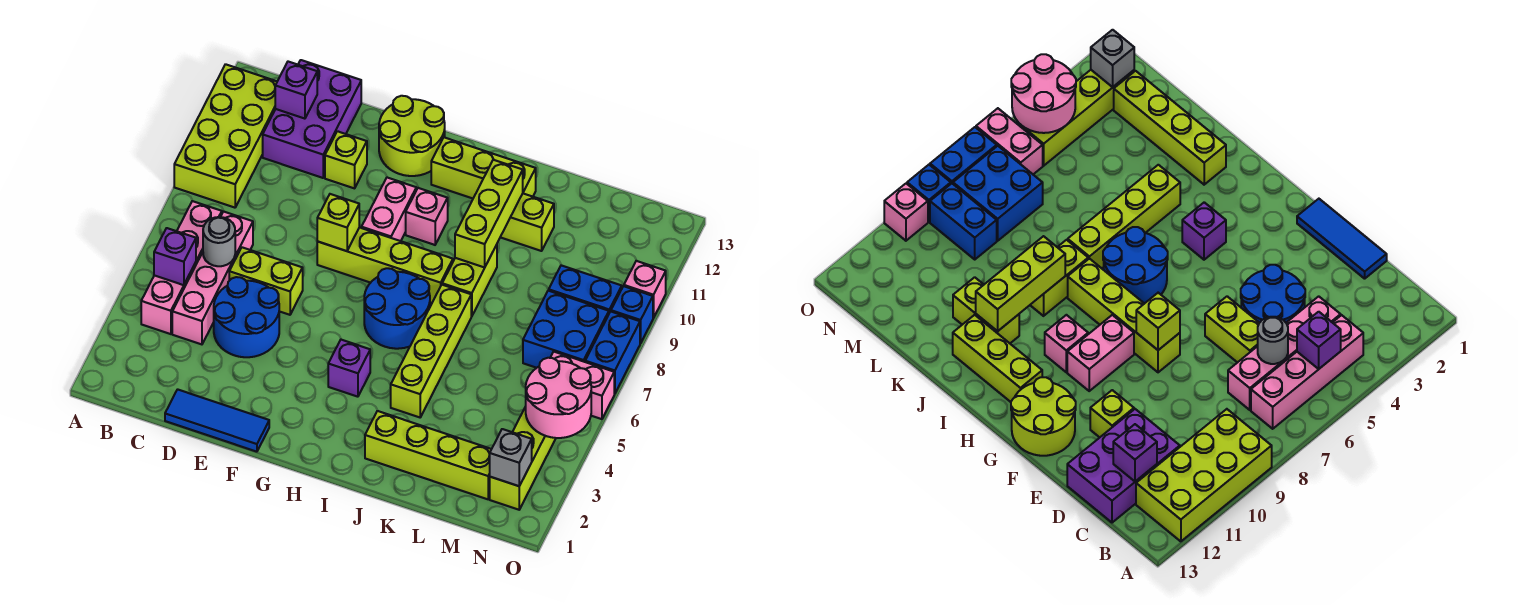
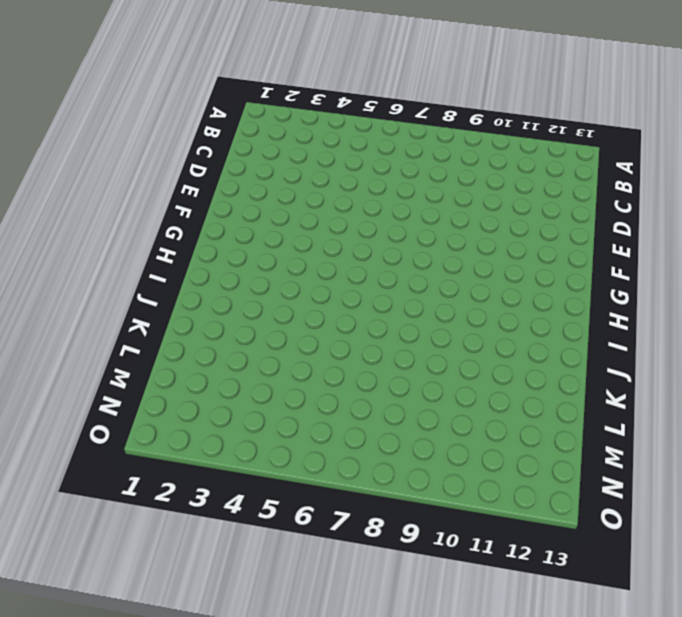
none -> lime brick A9:B12 level 1
none -> pink brick B4:B7 level 1
none -> pink brick C4:C7 level 1
none -> purple brick C11:D13 level 1

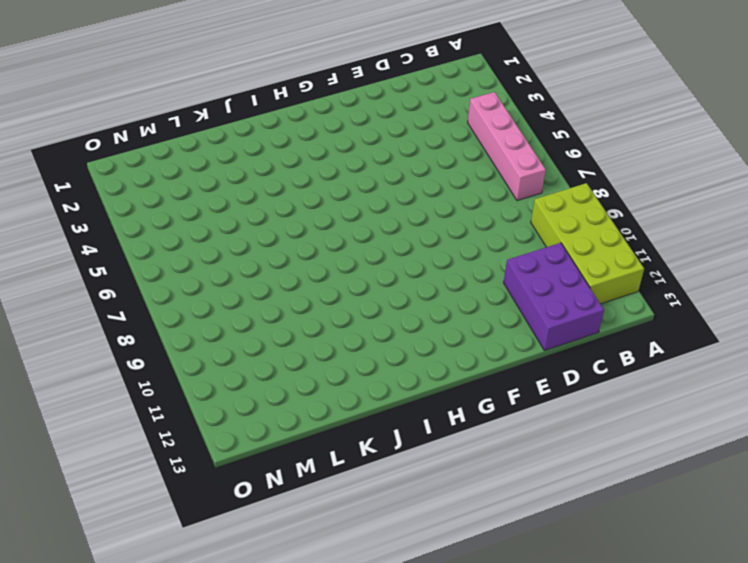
none -> pink brick C4:C7 level 1
none -> blue tile D1:F1 level 1
none -> blue round brick D4:E5 level 1
none -> lime brick D6:E6 level 1

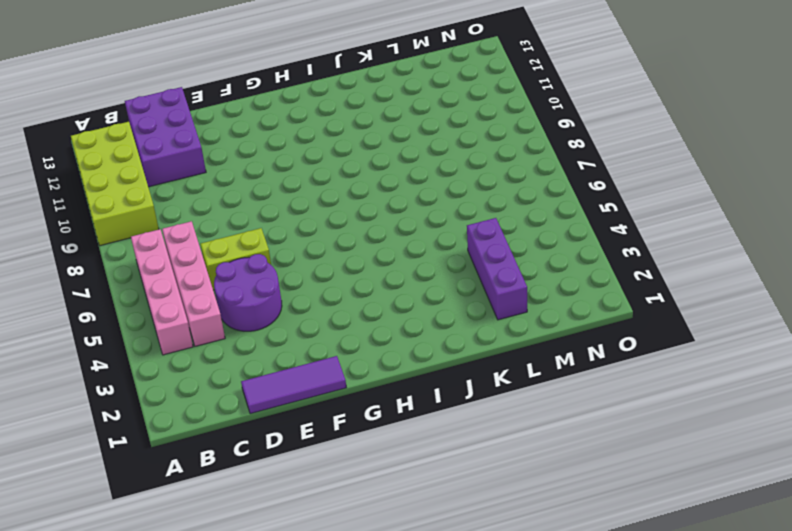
purple tile D1:F1 level 1 -> blue tile D1:F1 level 1
purple round brick D4:E5 level 1 -> blue round brick D4:E5 level 1
purple brick L2:L4 level 1 -> lime brick J2:M2 level 1
none -> lime brick E11 level 1
none -> lime brick F8:I8 level 1
none -> lime round brick F12:G13 level 1
none -> pink brick G9:G10 level 1

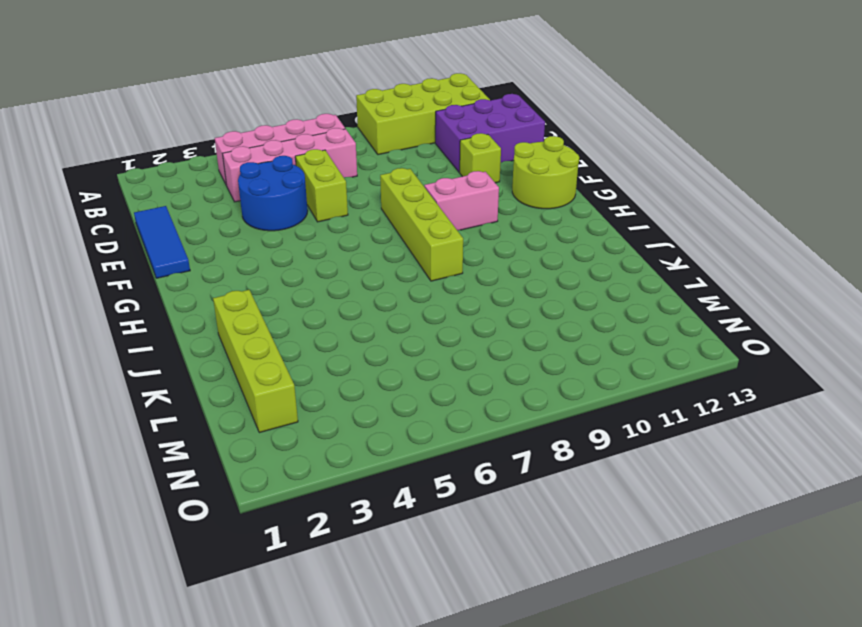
none -> purple brick H4 level 1
none -> blue round brick H6:I7 level 1
none -> pink brick H10 level 1
none -> lime brick H12:J12 level 1

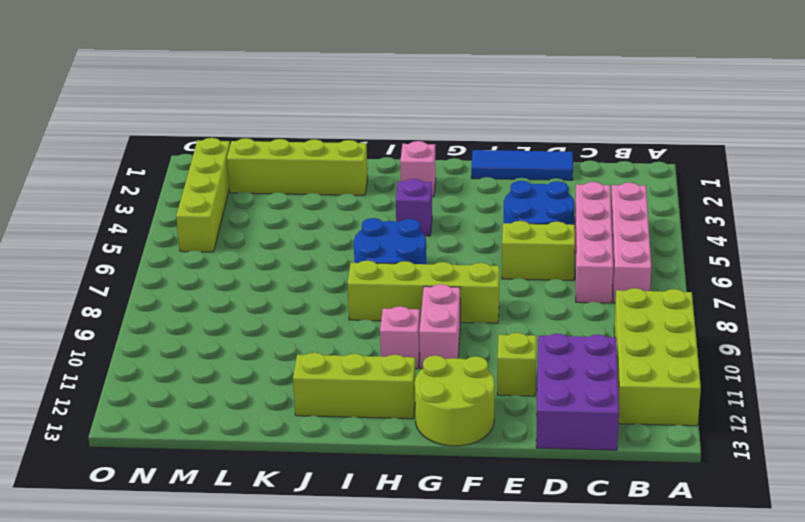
pink brick H2 level 1 -> pink brick O10 level 1
none -> lime brick J4:J7 level 1
none -> lime brick J8:J9 level 1
none -> lime brick J11:K11 level 1
none -> blue brick M7:N8 level 1

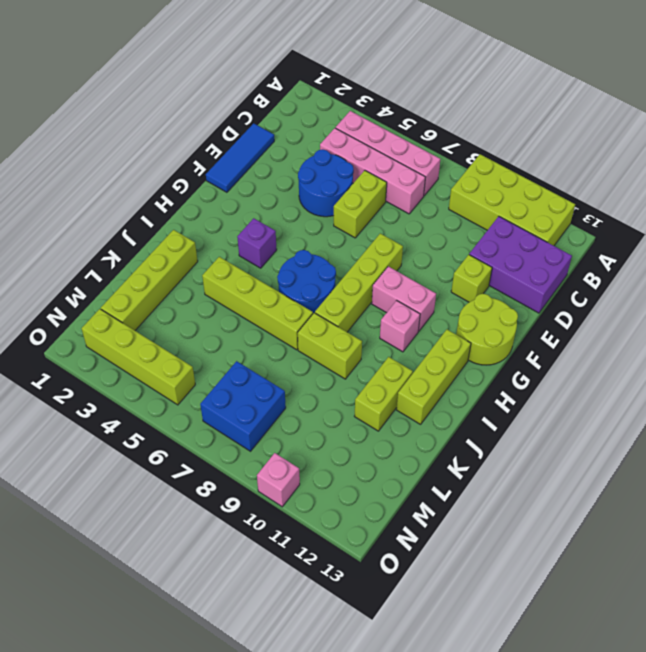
none -> blue brick M9:N9 level 1
none -> pink brick N6:O6 level 1
none -> blue brick O7:O8 level 1
none -> blue brick O9 level 1

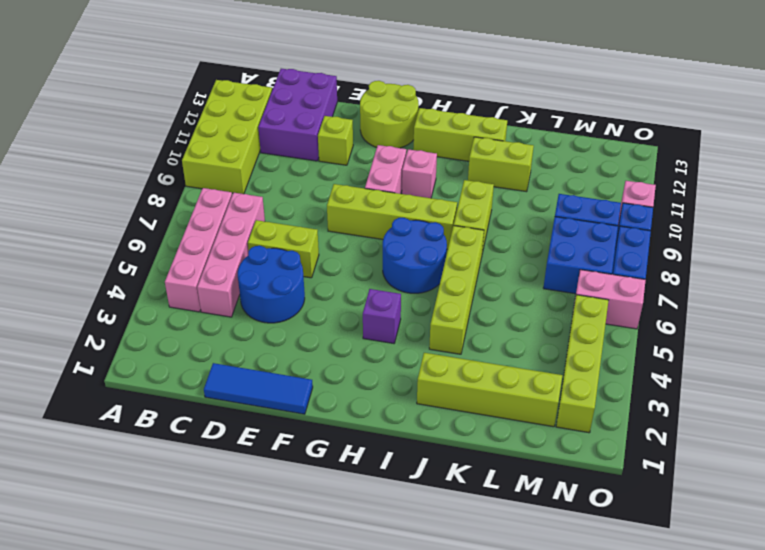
none -> purple brick B5 level 2
none -> grey round brick C6 level 2
none -> purple brick C12 level 2
none -> lime brick F8 level 2

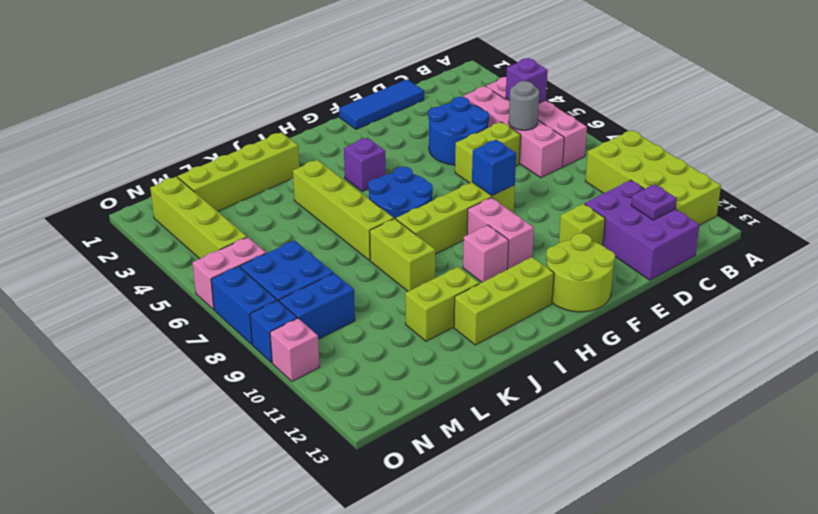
purple plate C12 level 2 -> purple brick C12 level 2
blue brick F8 level 2 -> lime brick F8 level 2
none -> lime brick J9:J11 level 2
none -> grey brick N2 level 2
none -> pink round brick N4:O5 level 2

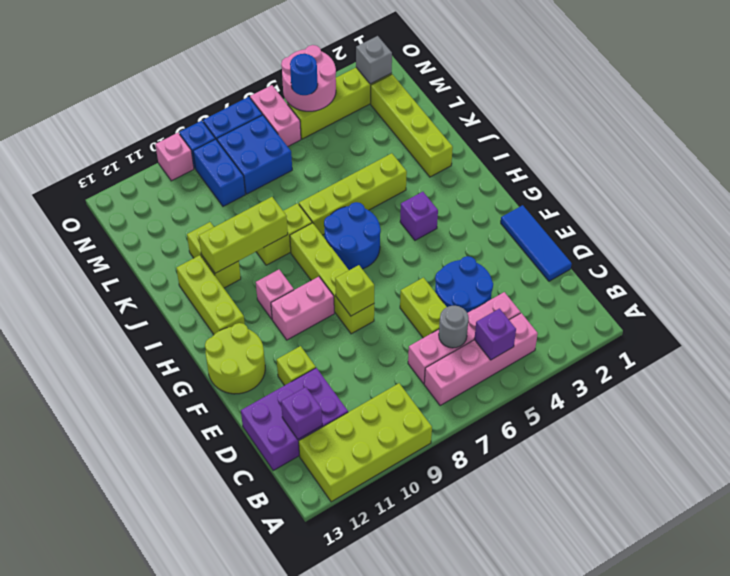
blue round brick N5 level 3 -> none

